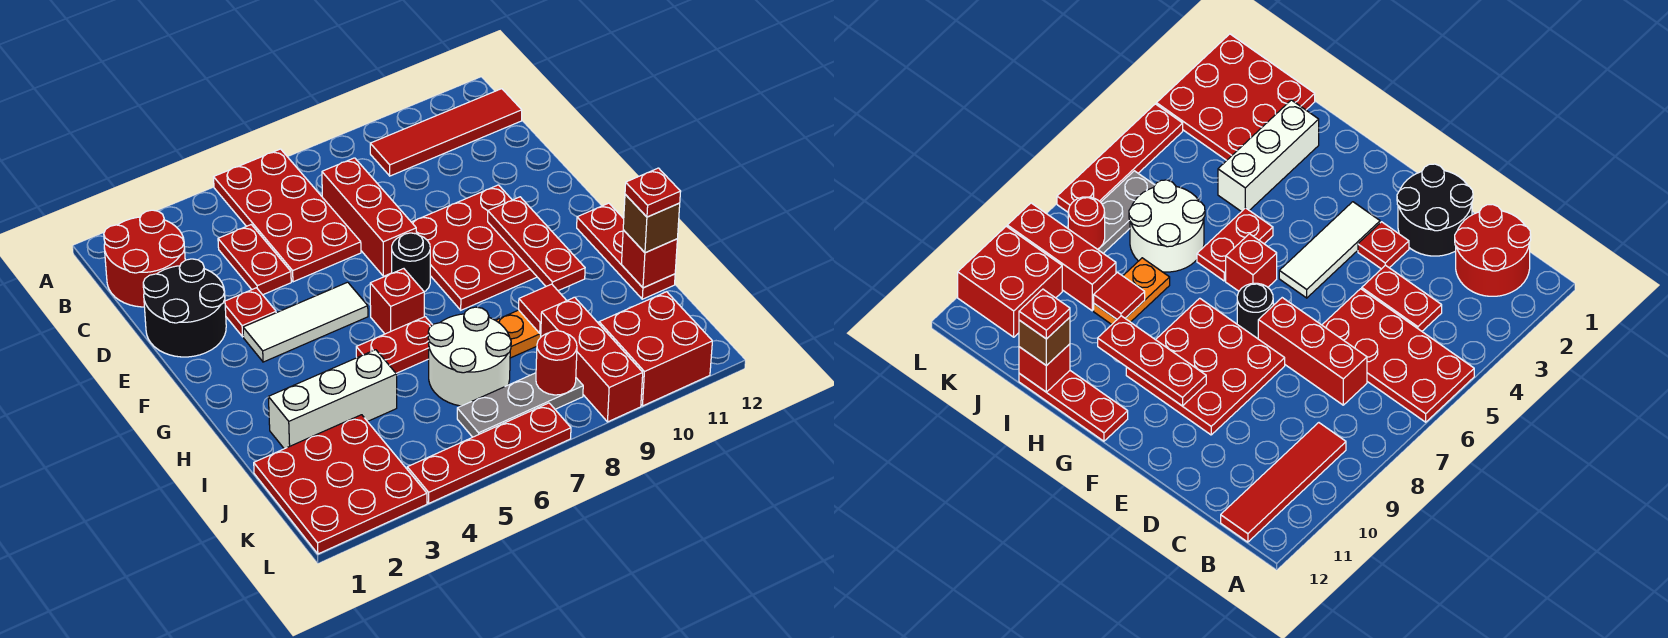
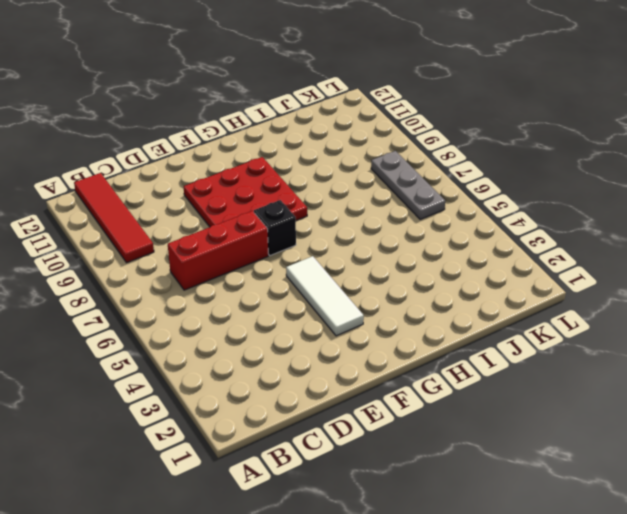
black brick F7 level 1 -> black round brick F7 level 1
none -> red plate A5:D6 level 1
none -> red round brick B1:C2 level 1
none -> red plate C4:D4 level 1

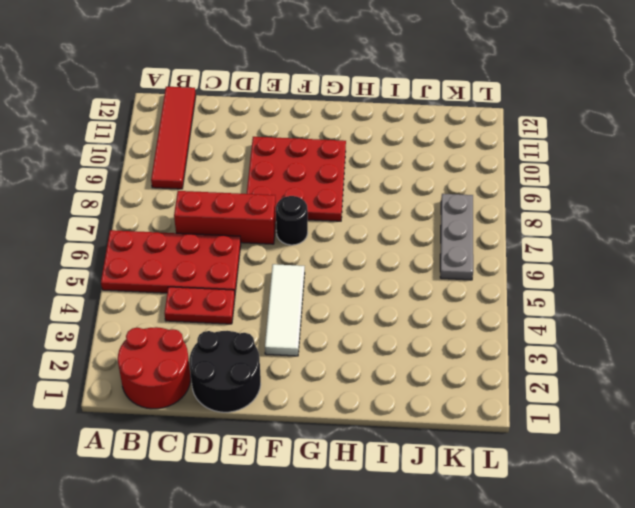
none -> red plate E3 level 1
none -> red brick G6 level 1
none -> red plate G12:I12 level 1

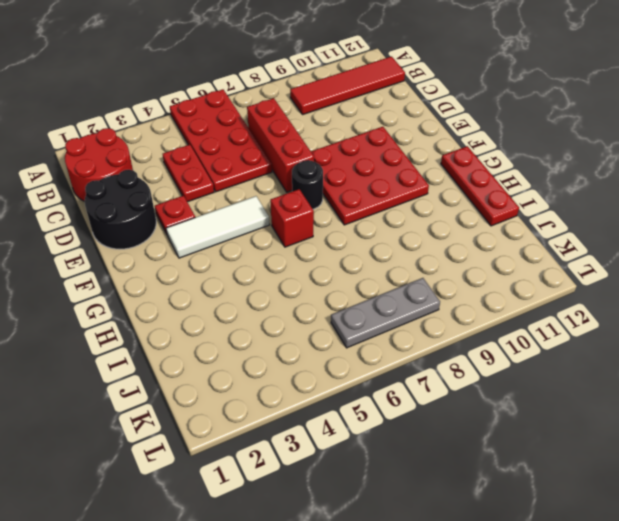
none -> red plate H5:H6 level 1
none -> white brick I2:I4 level 1
none -> white round brick I6:J7 level 1

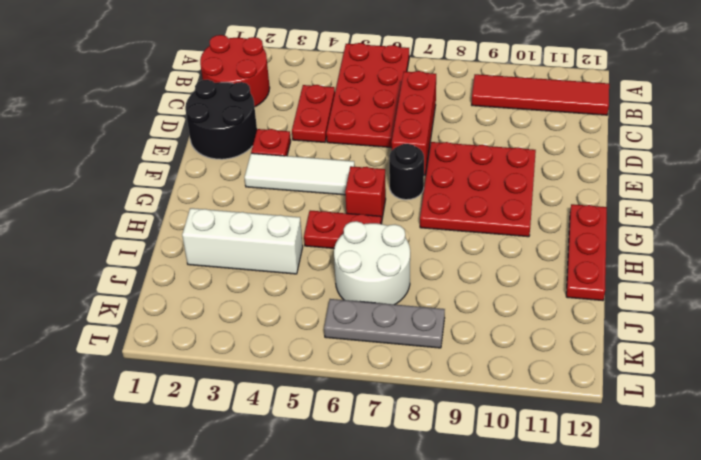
none -> orange plate I8:I9 level 1
none -> red plate J1:L3 level 1
none -> red brick J9:L9 level 1

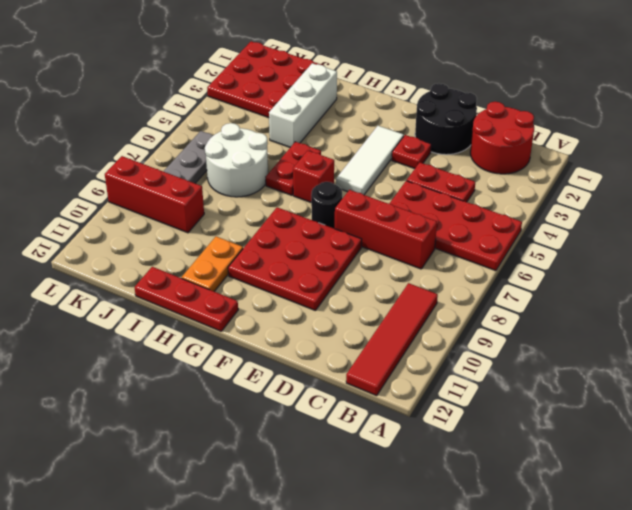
orange plate H10:H11 level 1 -> orange plate I8:I9 level 1
none -> red brick K10:L11 level 1
none -> red plate L4:L7 level 1
none -> red plate F10:H10 level 2

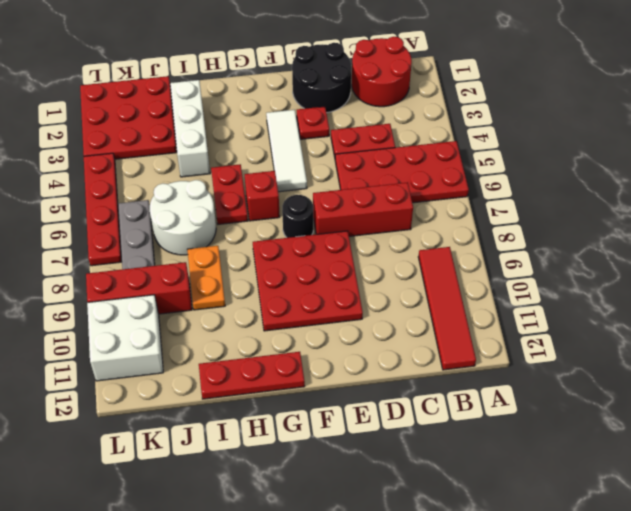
white brick K10:L11 level 1 -> red brick K10:L11 level 1
none -> red plate F10:H10 level 2
none -> red tile I9 level 2
none -> red brick I12 level 2

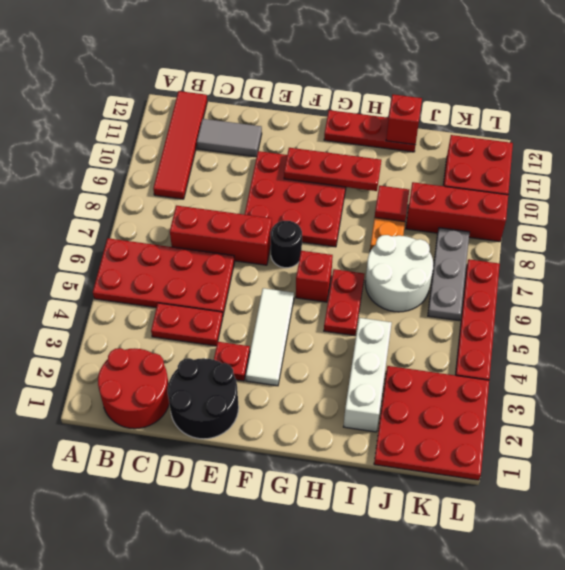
grey tile C11:D11 level 1 -> none
none -> red round brick K8 level 2
none -> brown brick I12 level 3
none -> red plate I12 level 4

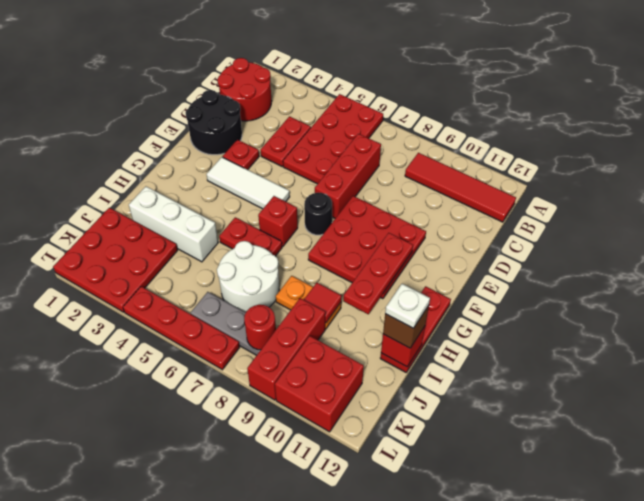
white plate I12 level 4 -> red plate I12 level 4

